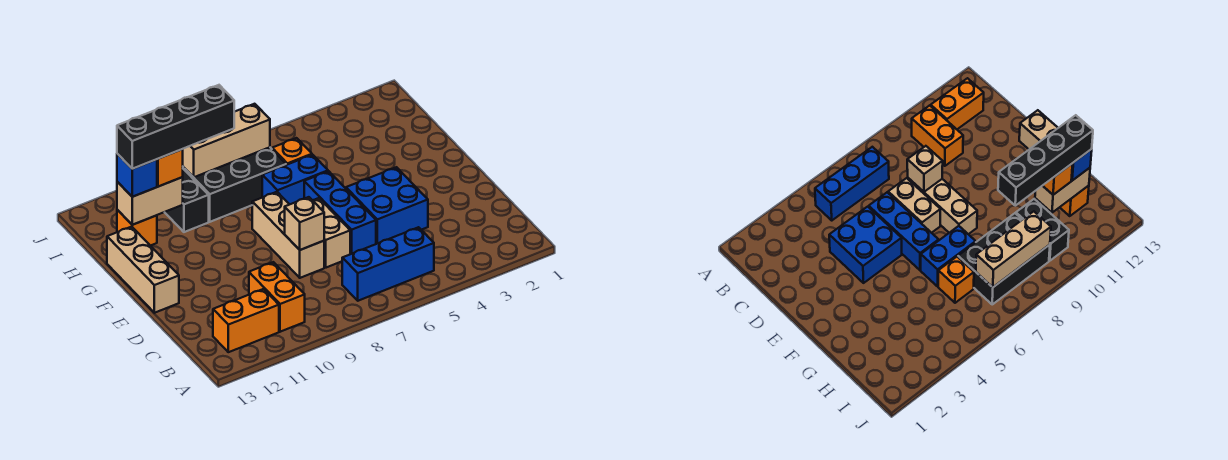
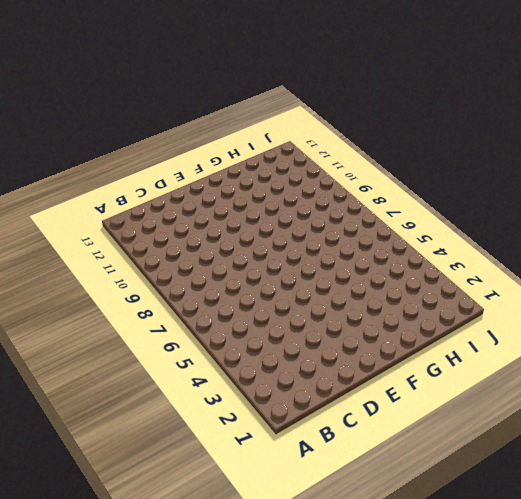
none -> blue brick B5:B7 level 1
none -> orange brick B10:C10 level 1
none -> orange brick B11:B12 level 1

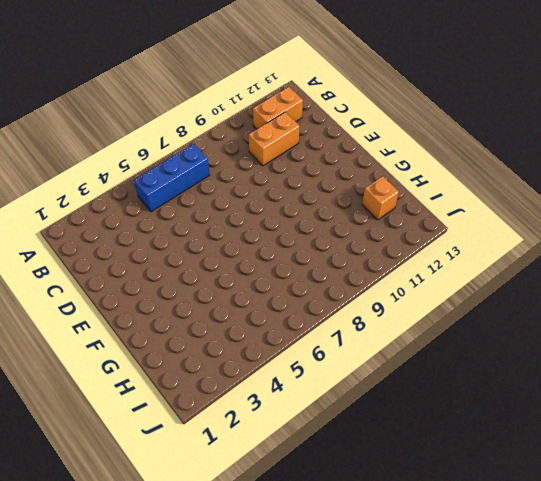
orange brick C10:C11 level 1 -> orange brick B10:C10 level 1
none -> blue brick D4:E5 level 1
none -> blue brick D6:F6 level 1
none -> tan brick D7:E7 level 1

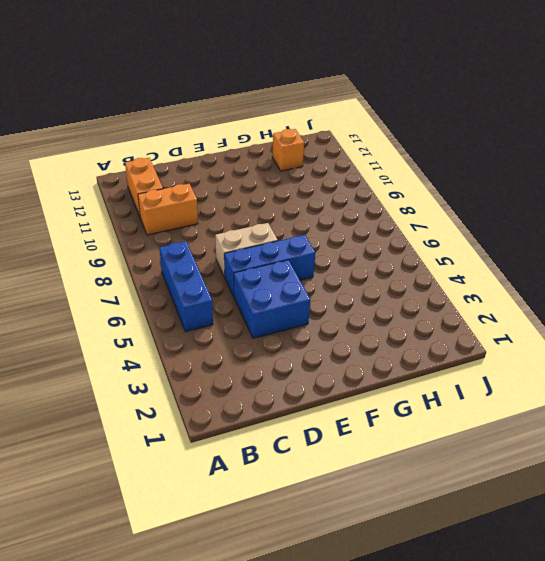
none -> tan brick D8:F8 level 1
none -> tan brick E13:G13 level 1
none -> blue brick G6:G7 level 1

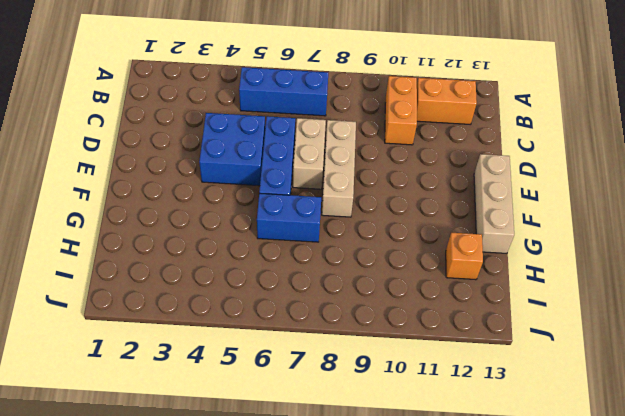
none -> orange brick H6 level 1
none -> black brick H7:I9 level 1
none -> black brick H10:I10 level 1

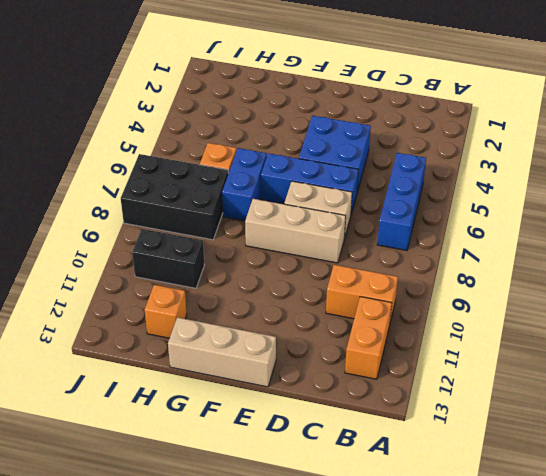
black brick H7:J8 level 1 -> black brick H7:I9 level 1
none -> tan brick D8 level 2
none -> tan brick H11:H12 level 2
none -> tan brick I7:I9 level 2

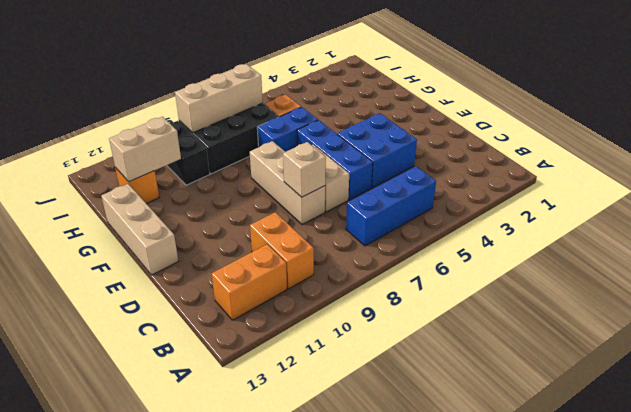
none -> orange brick H11 level 3
none -> blue brick H12 level 3
none -> black brick H9:H12 level 4

